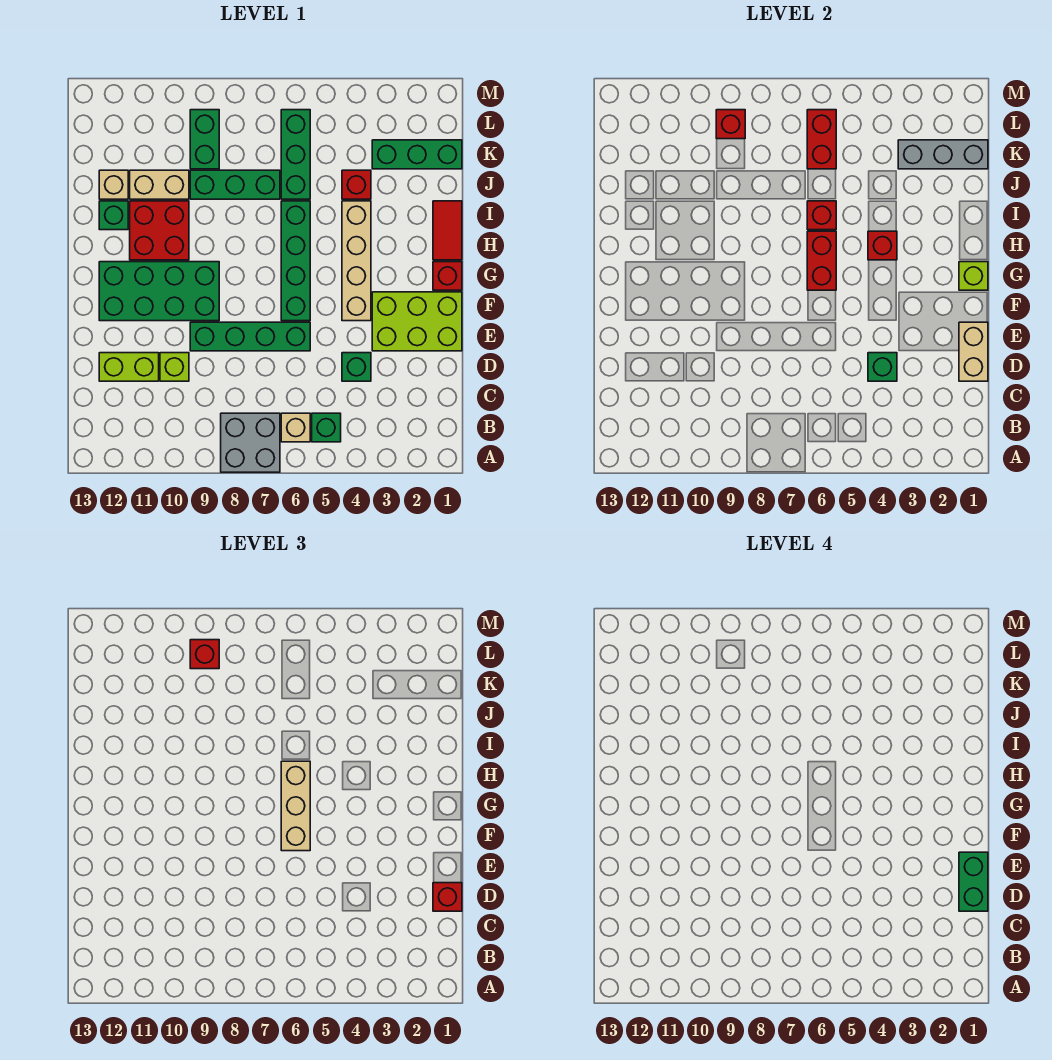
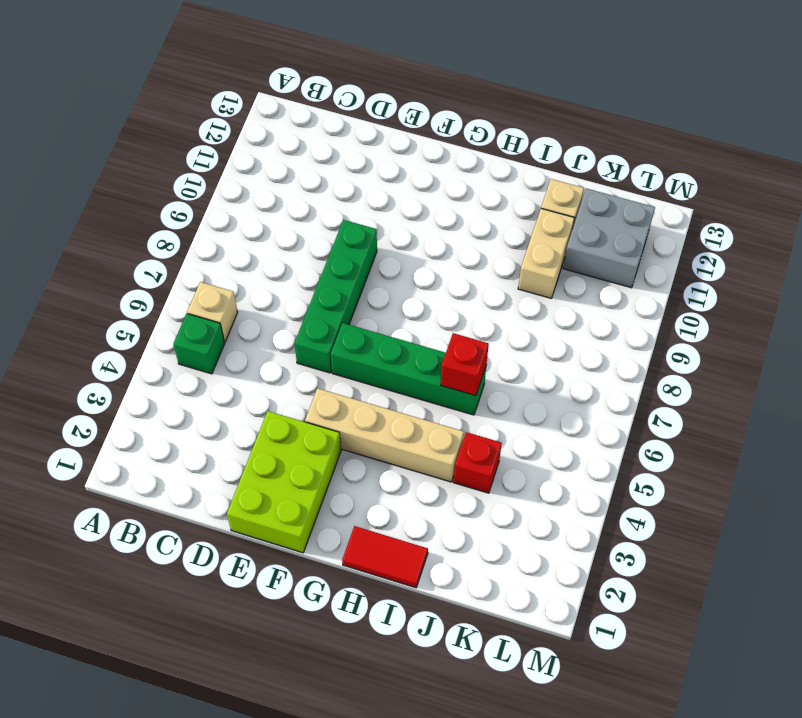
grey brick K11:L12 level 1 -> grey brick A7:B8 level 1
none -> green brick D4 level 1
none -> lime brick D10 level 1
none -> lime brick D11:D12 level 1
none -> green brick F9:G12 level 1

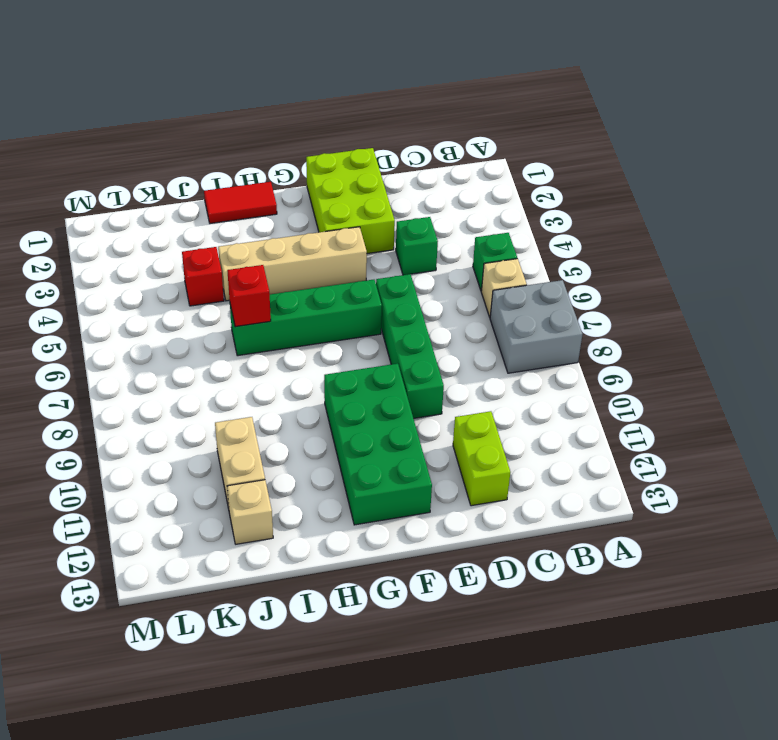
none -> lime brick D10 level 1
none -> red brick G1 level 1
none -> red brick H10:I11 level 1
none -> green brick I12 level 1

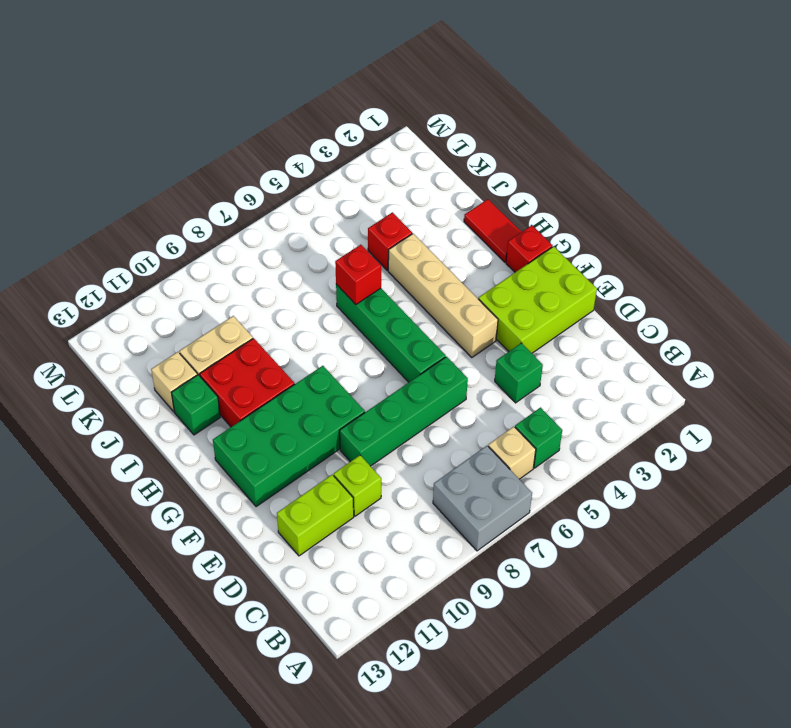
none -> green brick J6:L6 level 1
none -> green brick J7:J9 level 1
none -> green brick K1:K3 level 1
none -> green brick K9:L9 level 1

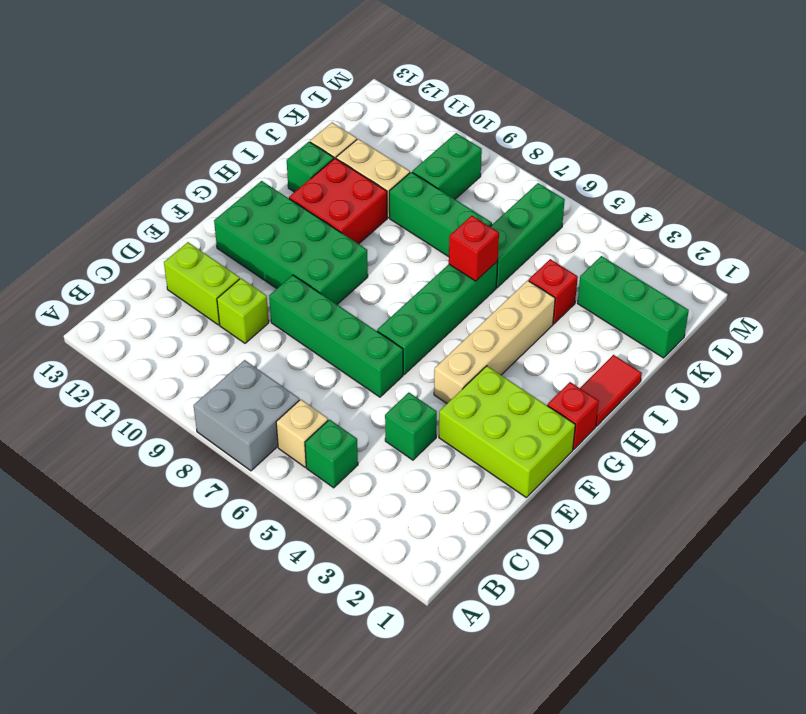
none -> tan brick D1:E1 level 2
none -> green brick D4 level 2
none -> lime brick G1 level 2
none -> red brick G6:H6 level 2

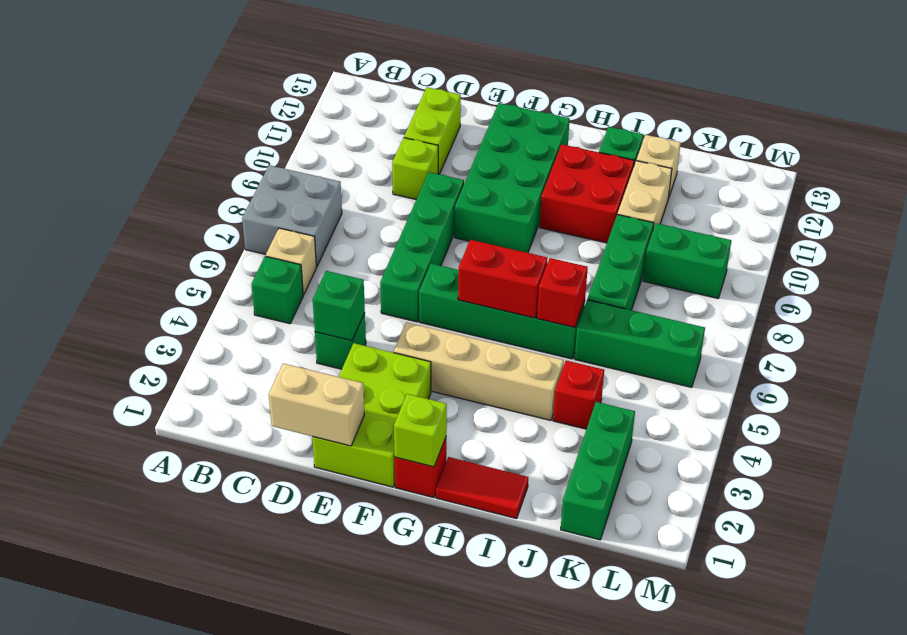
none -> red brick H4 level 2
none -> grey brick K1:K3 level 2
none -> red brick K6:L6 level 2
none -> red brick L9 level 2

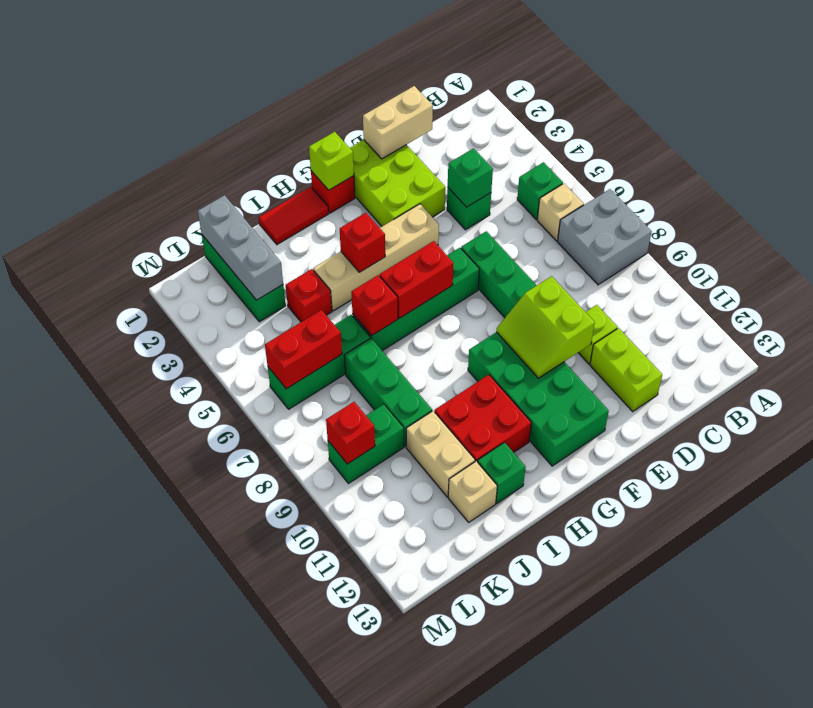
lime slope E9:F10 level 2 top E -> none
none -> red brick D1 level 3
none -> tan brick F6:H6 level 3
none -> red brick L9 level 3
none -> green brick D1:E1 level 4

